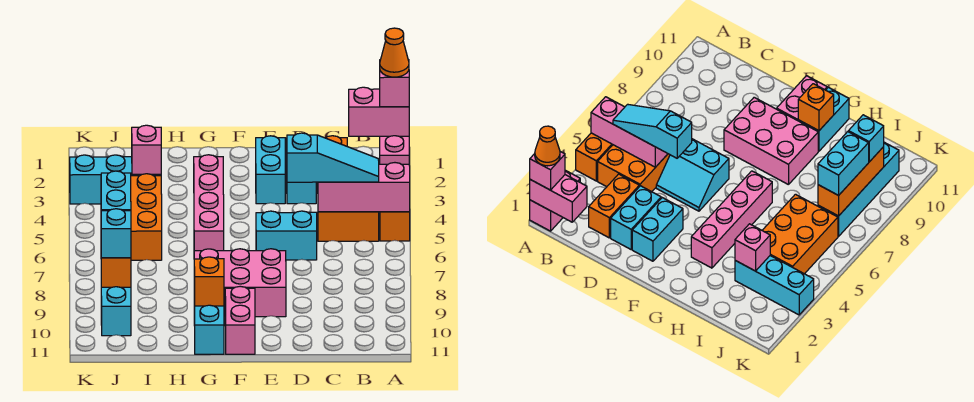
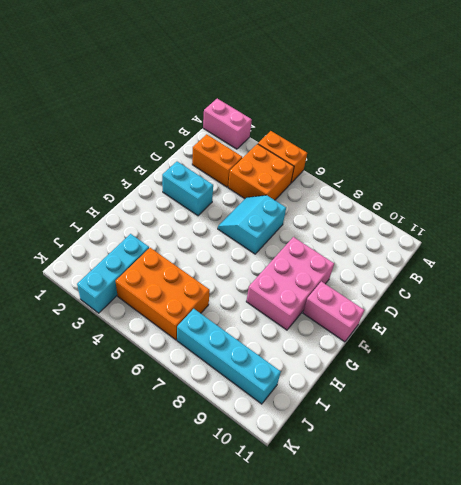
none -> cyan brick D2:D3 level 1
none -> pink brick G3:G6 level 1
none -> cyan brick G10:G11 level 1

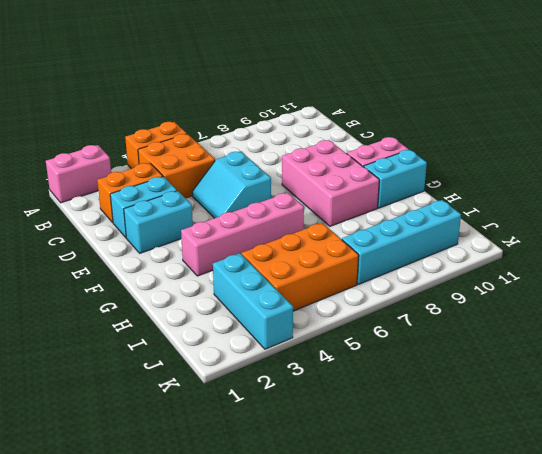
none -> pink brick A1:B1 level 2
none -> pink brick A5:C5 level 2
none -> orange brick G10 level 2

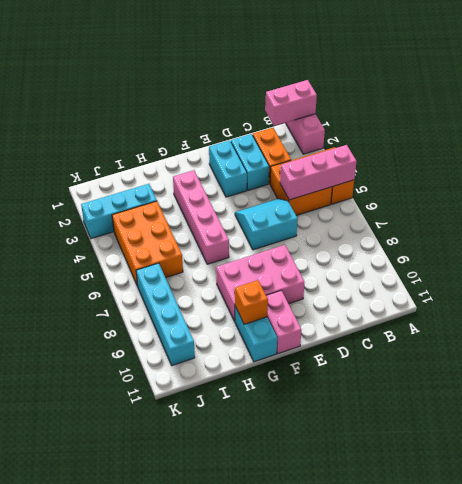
none -> pink brick I3 level 2
none -> orange brick J7:J9 level 2
none -> pink brick A1 level 3

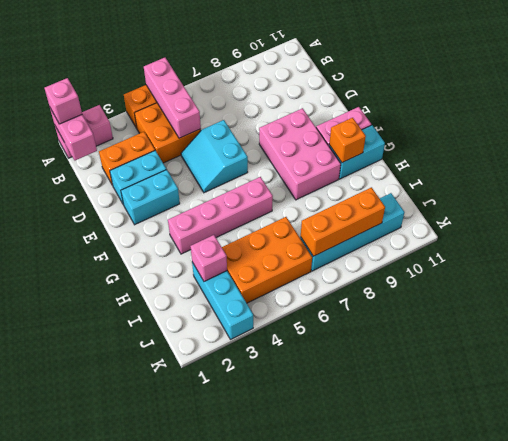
none -> cyan slope B5:D5 level 3 top D
none -> cyan brick J7:J8 level 3
none -> cyan brick J9 level 3

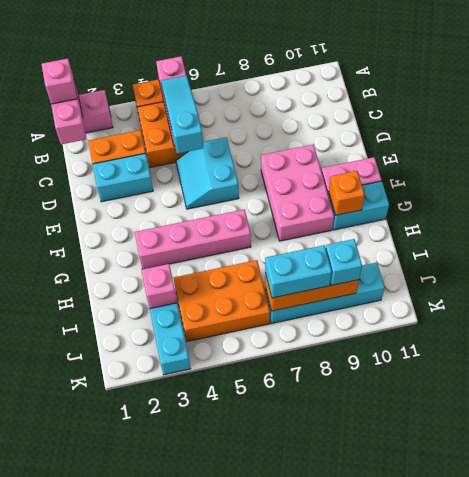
none -> cyan brick E2:E3 level 1
none -> orange cone A1 level 4

